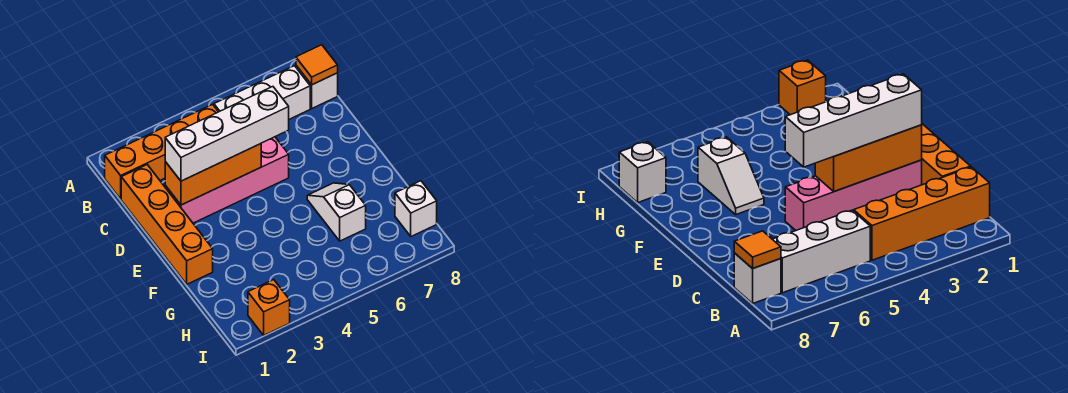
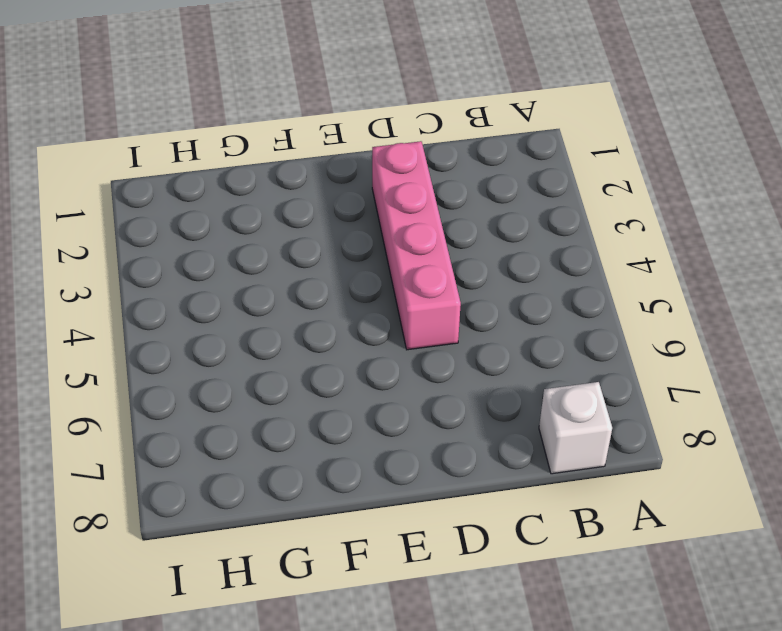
none -> orange brick B1:B4 level 1
none -> white brick B5:B7 level 1

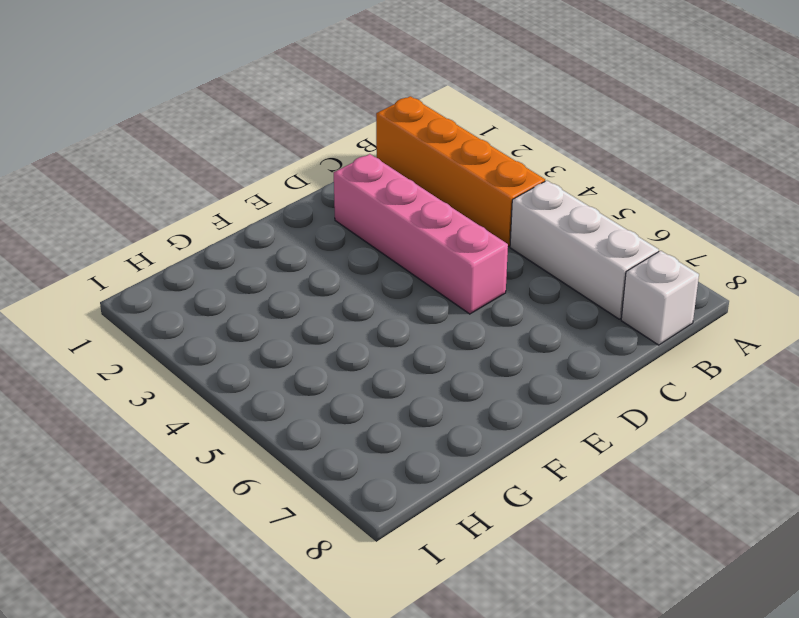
none -> orange brick C1:F1 level 1
none -> white slope F6:G6 level 1 top G

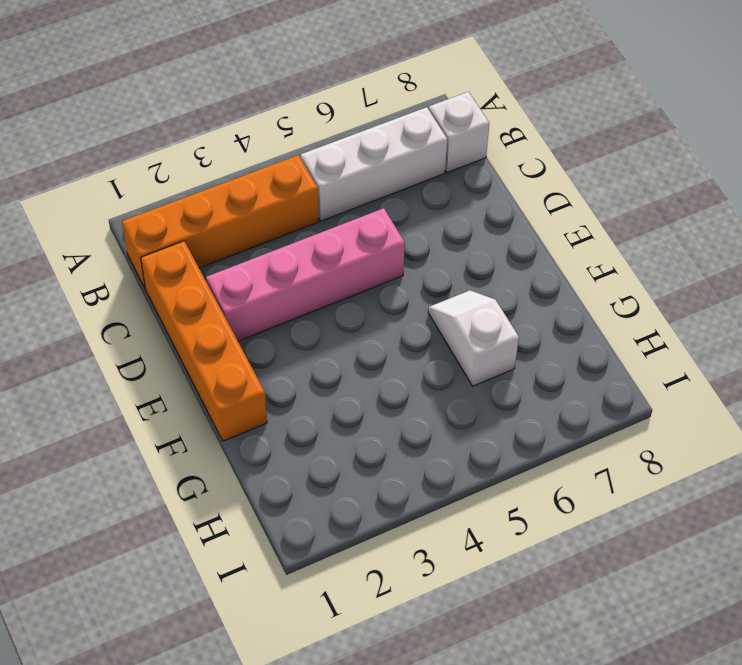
none -> white brick H8 level 1
none -> orange brick I2 level 1

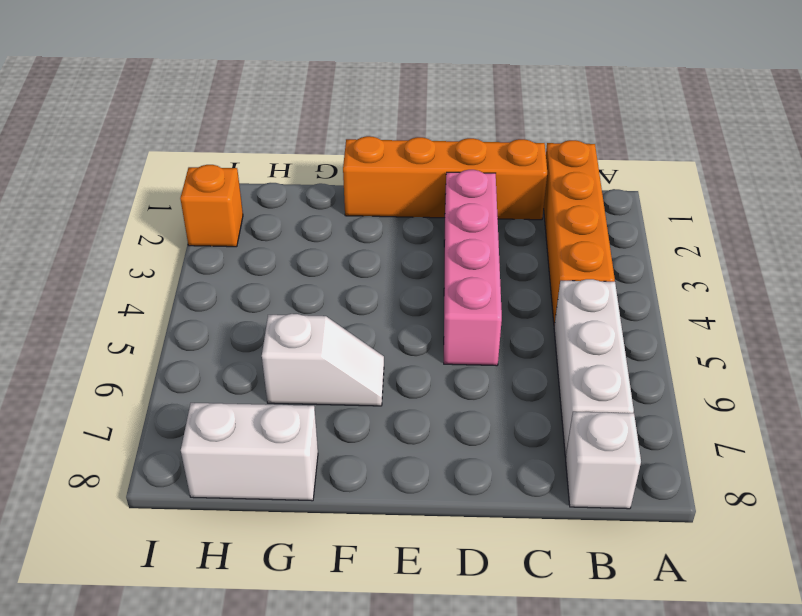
white brick G8:H8 level 1 -> white brick H8 level 1
none -> orange tile B8 level 2
none -> orange brick D2:D4 level 2

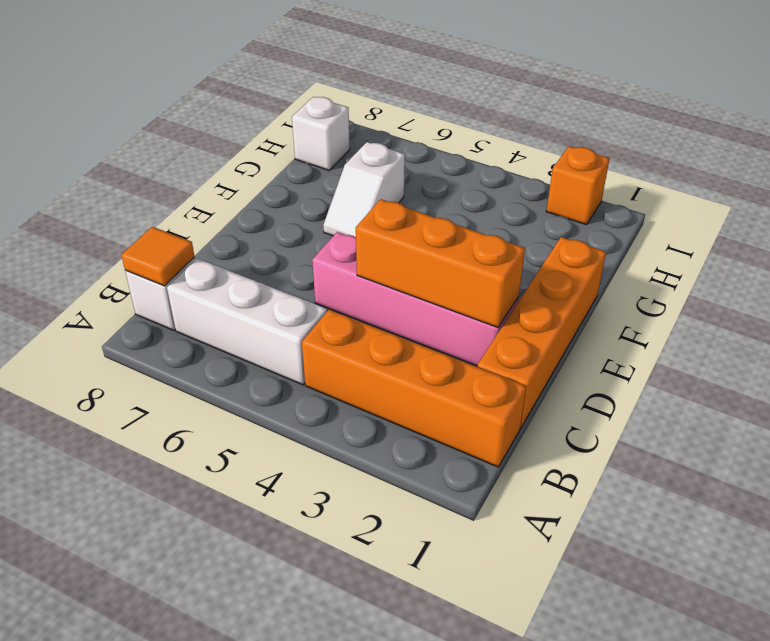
none -> white brick D2:D5 level 3

